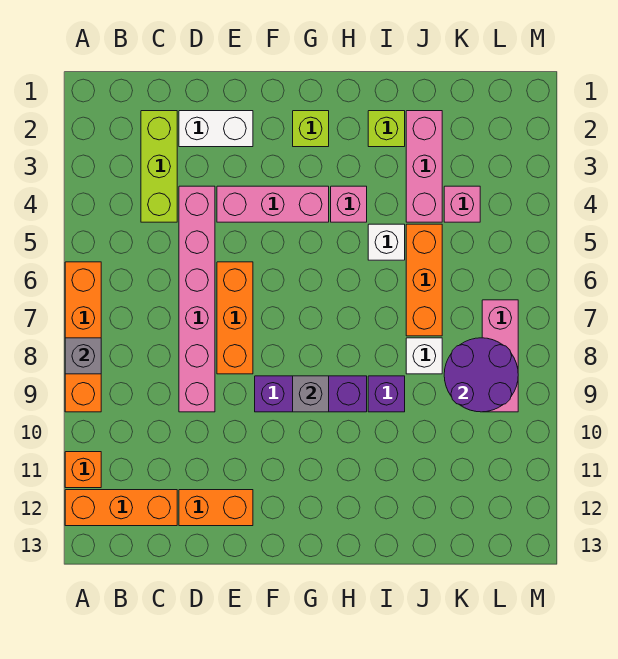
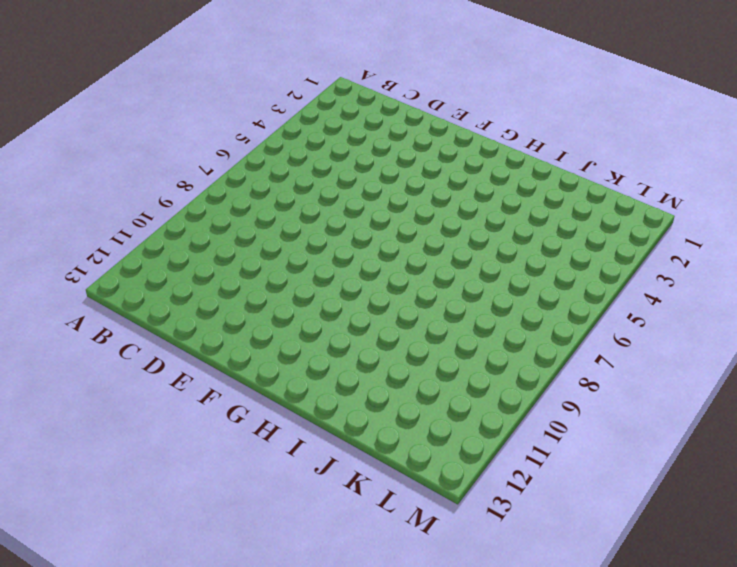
none -> orange brick A6:A9 level 1
none -> orange brick A11 level 1
none -> orange brick A12:C12 level 1

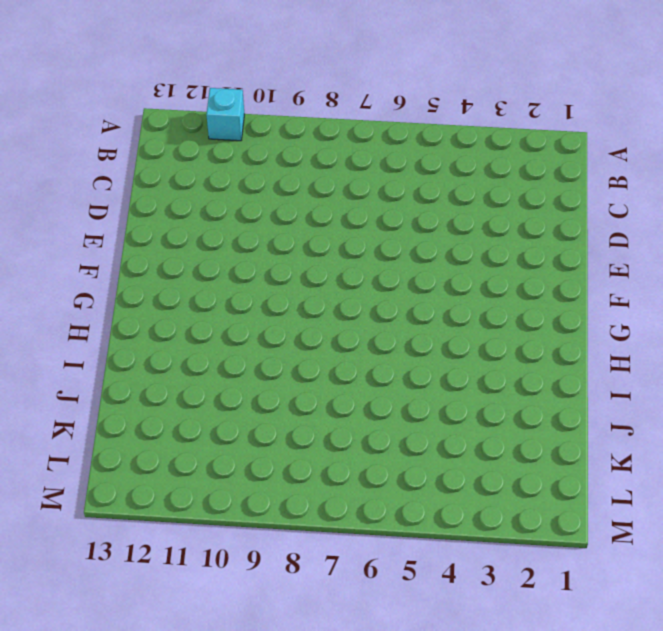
cyan brick A11 level 1 -> orange brick A11 level 1
none -> orange brick A6:A9 level 1
none -> orange brick A12:C12 level 1
none -> lime brick C2:C4 level 1

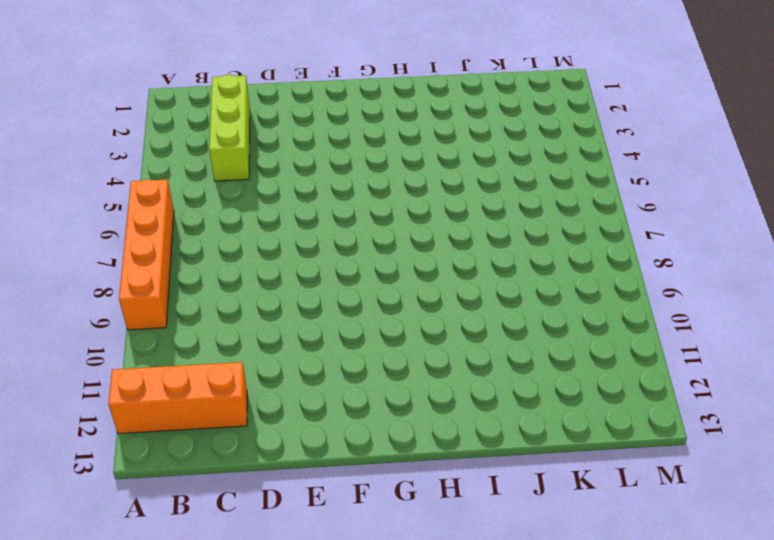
none -> orange brick A11 level 1
none -> white brick D2:E2 level 1
none -> pink brick D4:D9 level 1

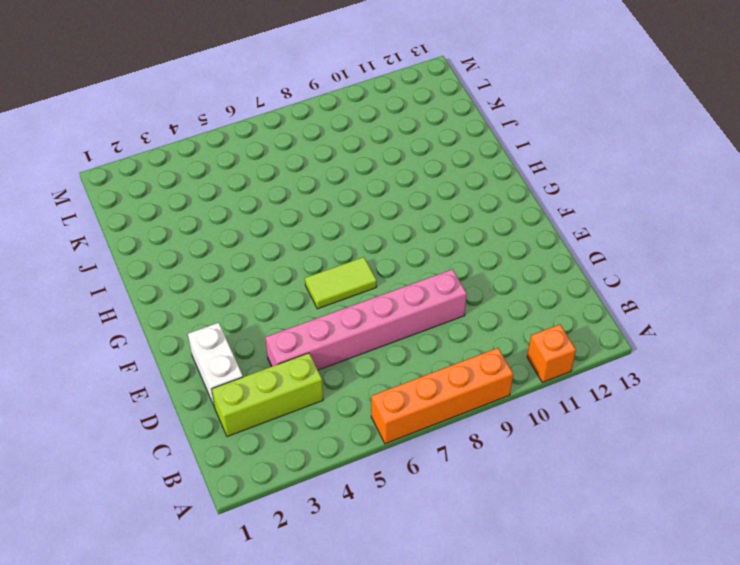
lime tile F6:F7 level 1 -> none
none -> orange brick A12:C12 level 1
none -> orange brick D12:E12 level 1
none -> pink brick E4:G4 level 1

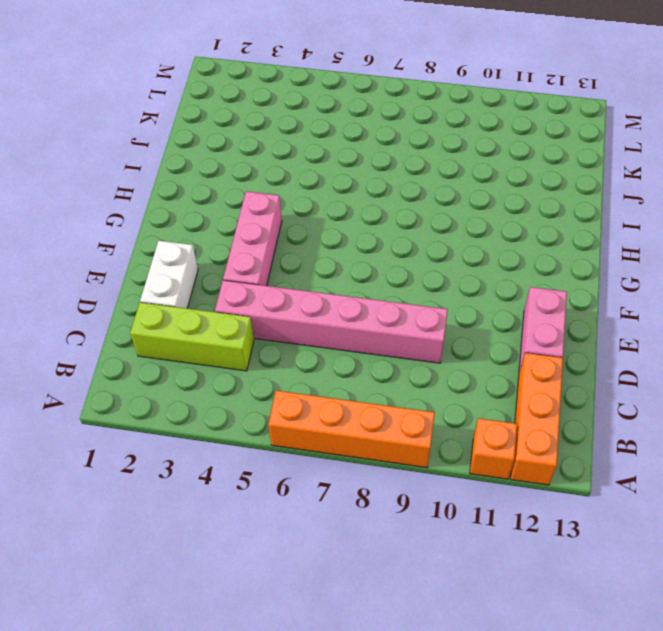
pink brick D12:E12 level 1 -> orange brick D12:E12 level 1
none -> orange brick E6:E8 level 1
none -> purple brick F9:H9 level 1
none -> lime brick G2 level 1

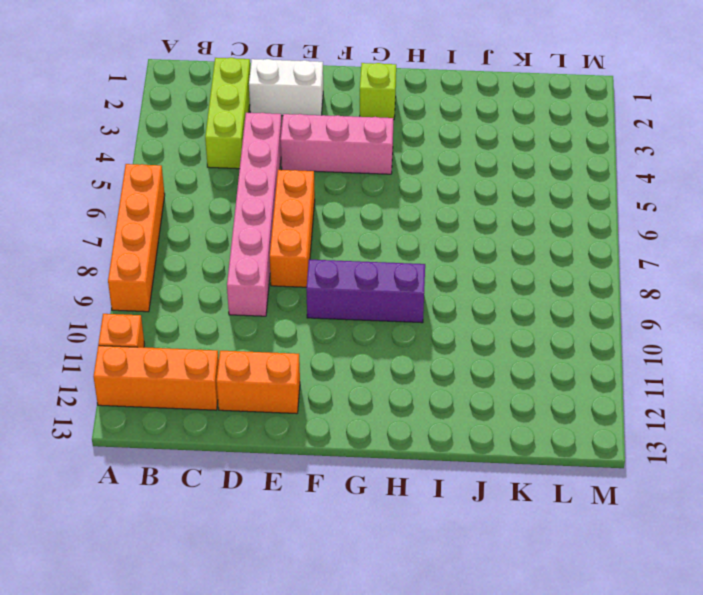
none -> pink brick H4 level 1
none -> lime brick I2 level 1
none -> white brick I5 level 1

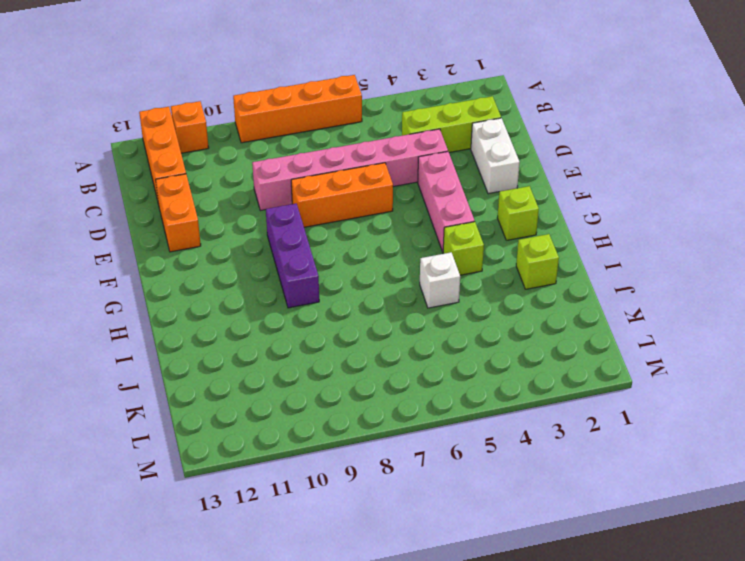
lime brick H4 level 1 -> pink brick H4 level 1
none -> purple brick I9 level 1
none -> pink brick J2:J4 level 1
none -> orange brick J5:J7 level 1

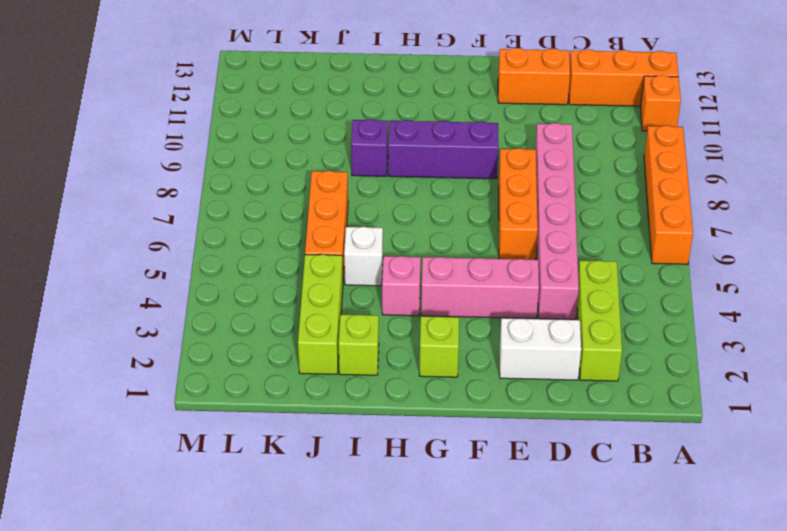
lime brick J2:J4 level 1 -> pink brick J2:J4 level 1
none -> white brick J8 level 1
none -> pink brick K4 level 1
none -> pink brick L7:L9 level 1

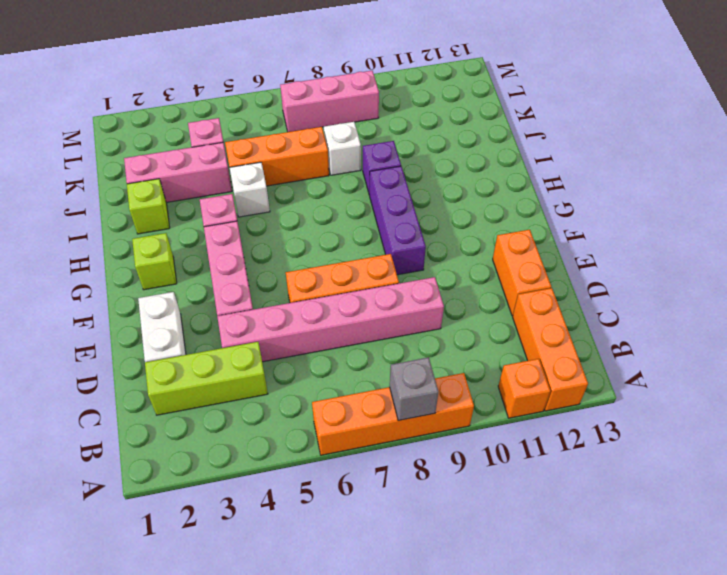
none -> grey brick G9 level 2
none -> purple round brick K8:L9 level 2

